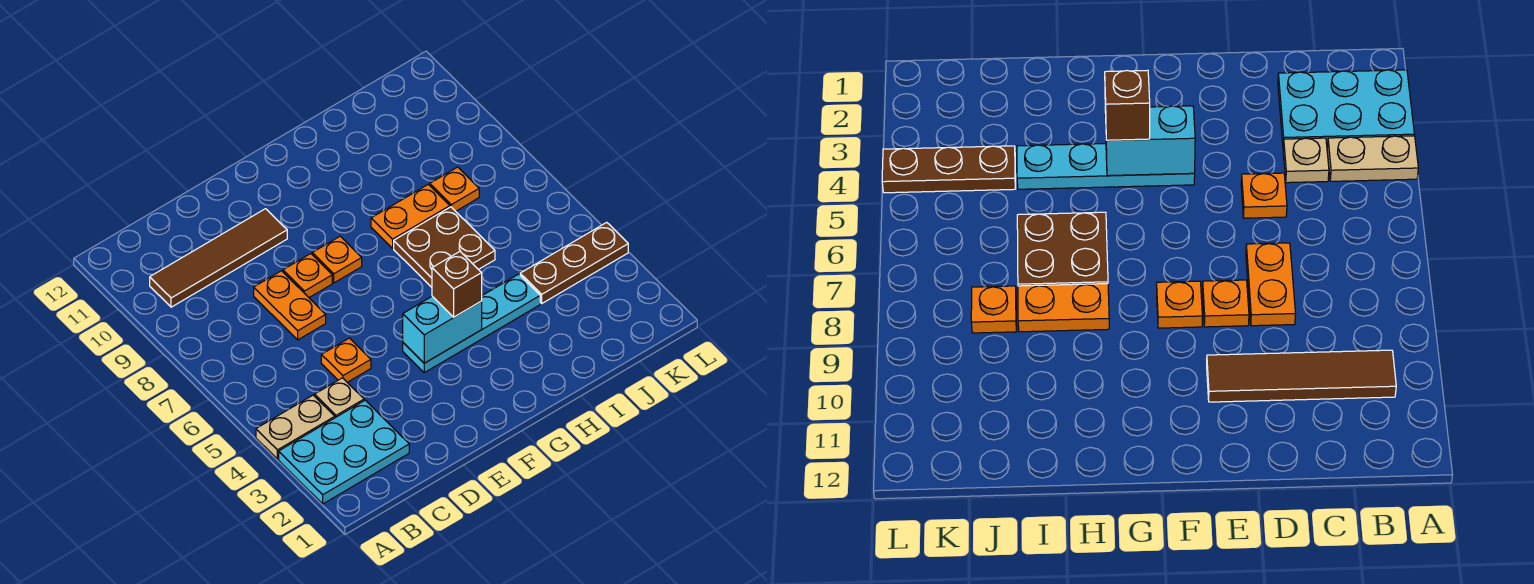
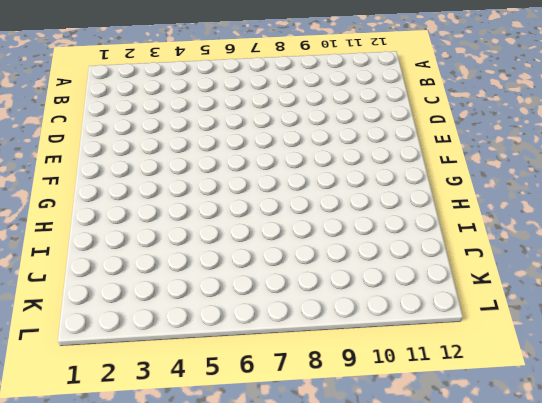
none -> cyan plate A2:C3 level 1
none -> tan plate A4:B4 level 1
none -> brown tile B10:E10 level 1

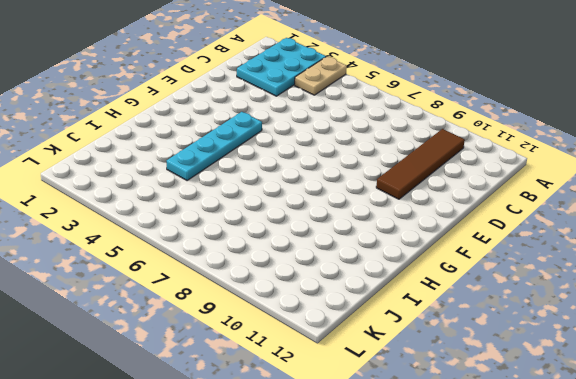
none -> tan plate C4 level 1
none -> orange plate D5 level 1
none -> orange plate D7:D8 level 1

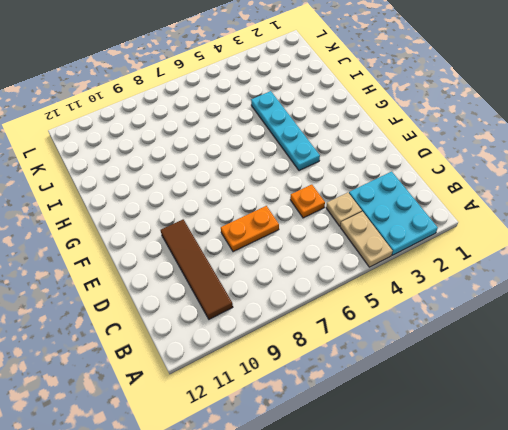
none -> orange plate E8 level 1
none -> orange plate F8 level 1
none -> brown plate H6:I7 level 1

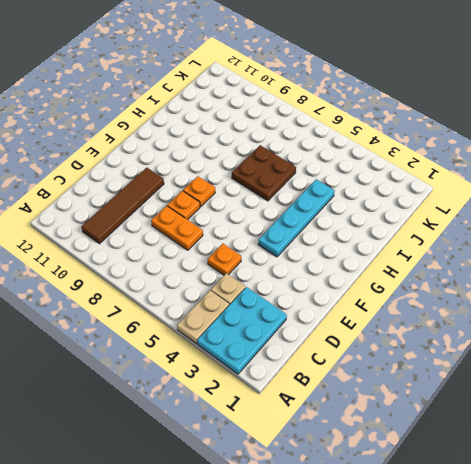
none -> orange plate H8:I8 level 1
none -> brown plate J4:L4 level 1
none -> orange plate J8 level 1

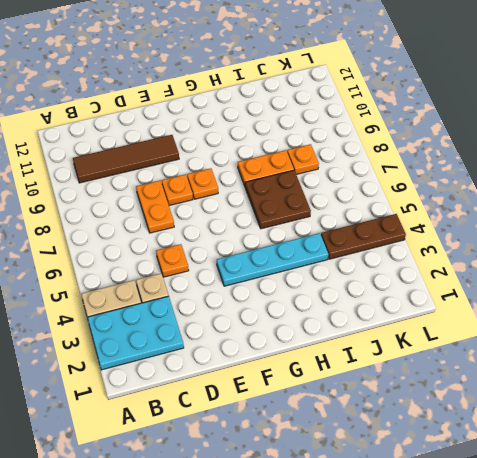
none -> cyan brick F4:G4 level 2
none -> brown brick G4 level 3

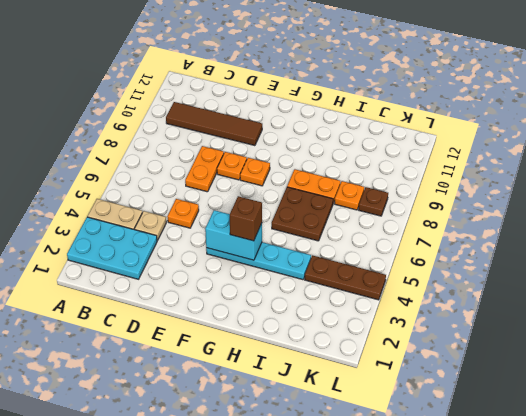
brown plate K8 level 1 -> none

